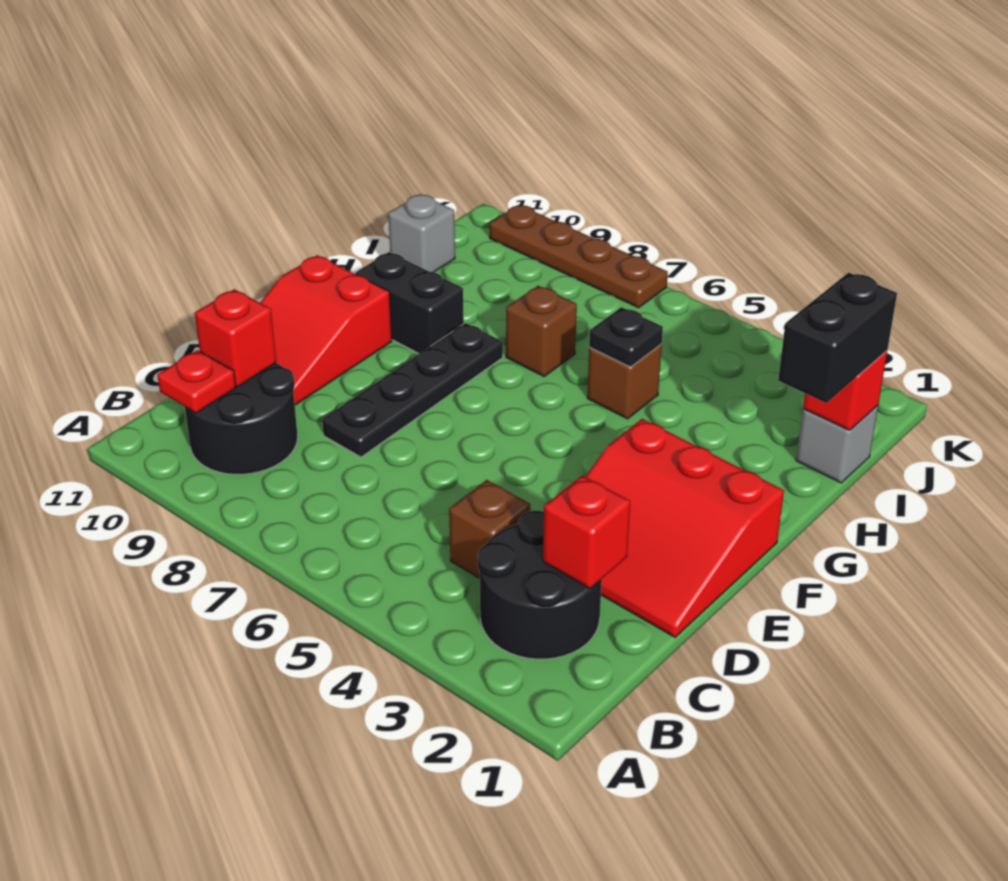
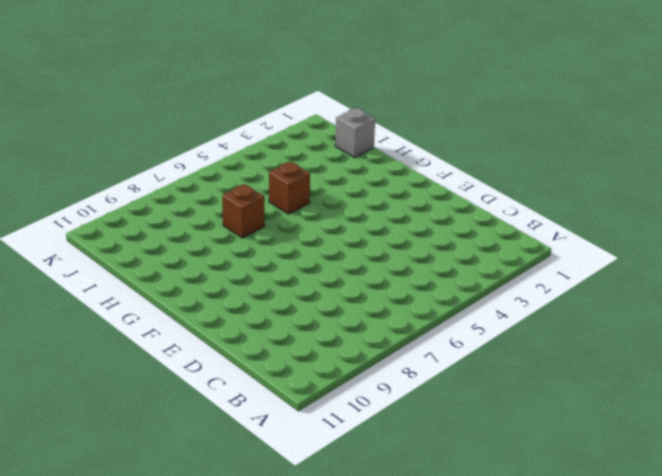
none -> black round brick B2:C3 level 1
none -> black round brick B9:C10 level 1
none -> brown brick C4 level 1

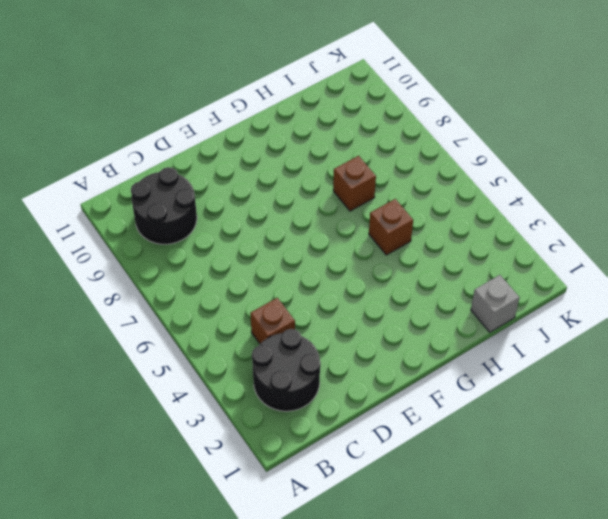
none -> red slope D1:F3 level 1 top F
none -> black plate D8:G8 level 1
none -> red slope D10:F11 level 1 top F

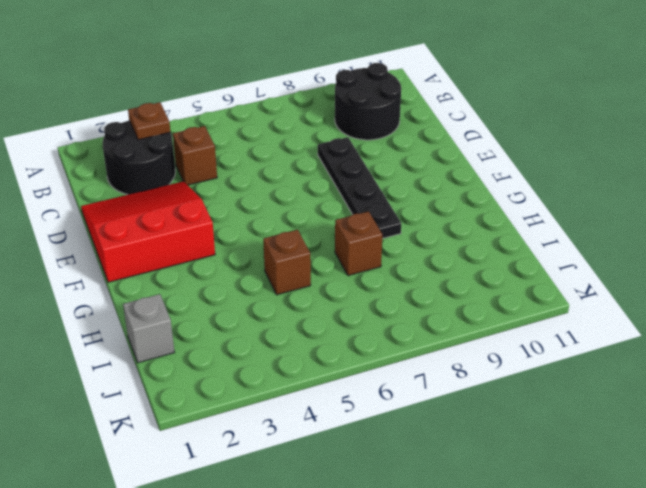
brown plate B3 level 2 -> none
none -> red slope D10:F11 level 1 top F
none -> black brick G9:G10 level 1
none -> grey brick I11 level 1

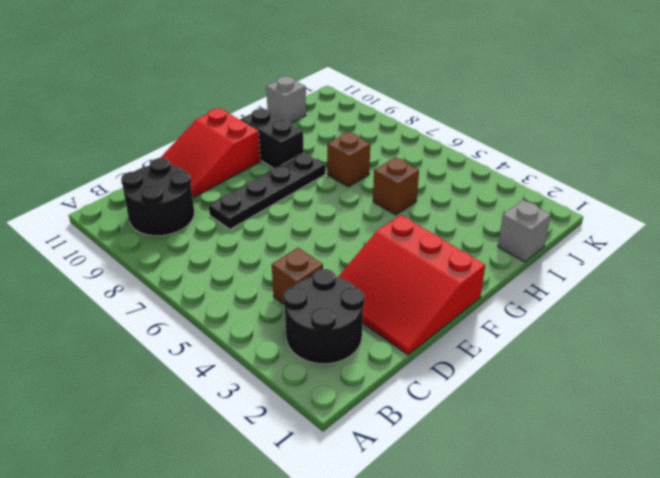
none -> brown plate K7:K10 level 1
none -> red plate B10 level 2
none -> red brick C2 level 2

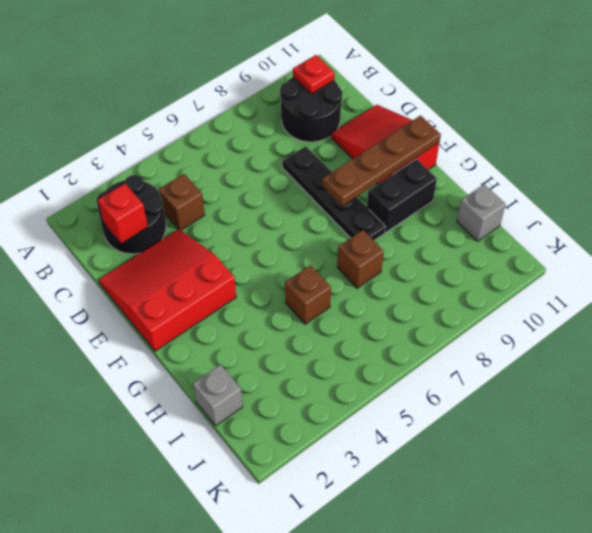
brown plate F8:F11 level 2 -> brown plate K7:K10 level 1
none -> red brick C10 level 2
none -> black plate H5 level 2
none -> red brick I1 level 2

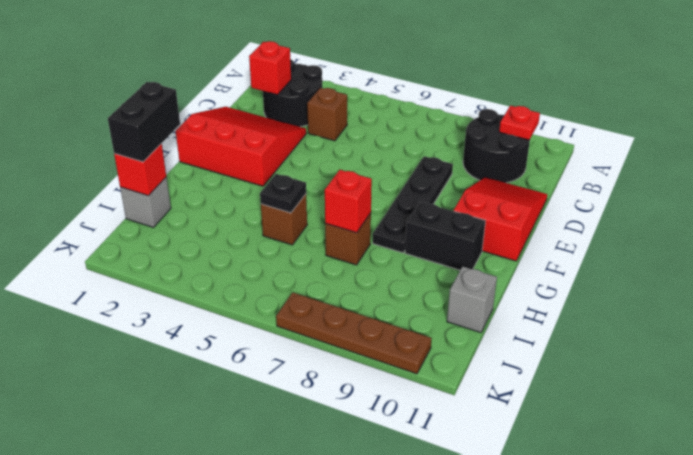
red brick H7 level 2 -> red brick C10 level 2

